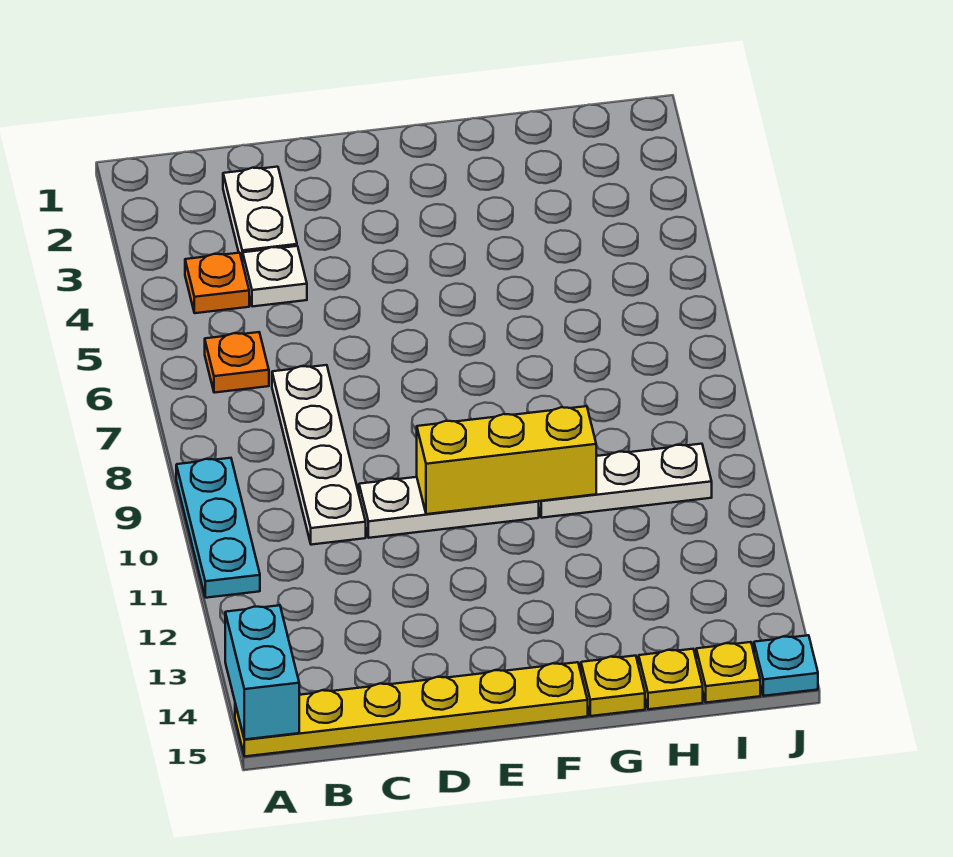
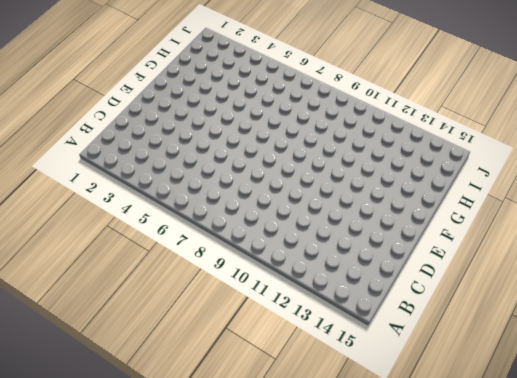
none -> cyan plate A9:A11 level 1
none -> yellow plate A15:F15 level 1
none -> orange plate B4 level 1

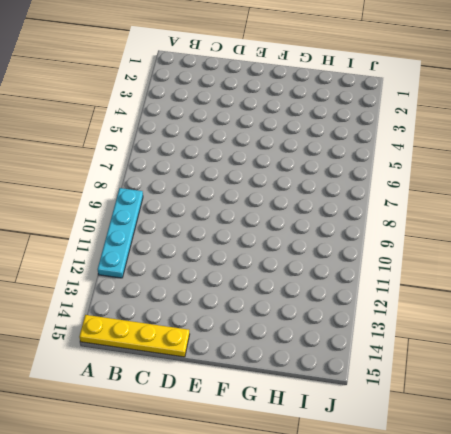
cyan plate A9:A12 level 1 -> cyan plate A9:A11 level 1
yellow plate A15:D15 level 1 -> yellow plate A15:F15 level 1
none -> orange plate B4 level 1
none -> orange plate B6 level 1
none -> white plate C2:C3 level 1

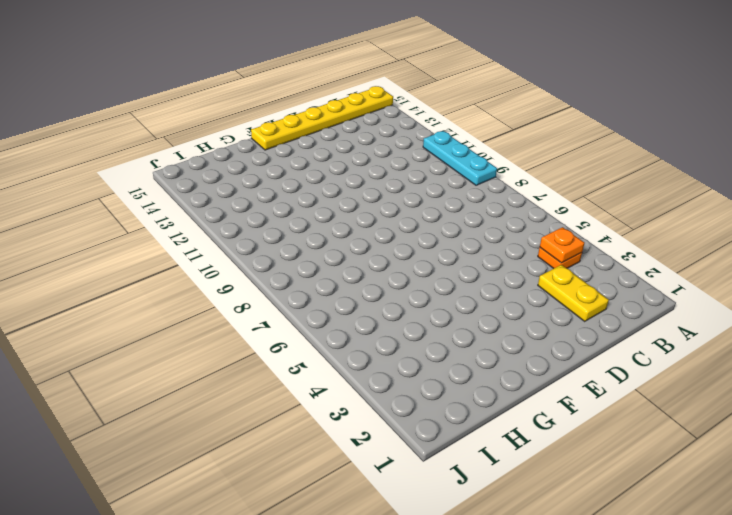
orange plate B4 level 2 -> orange plate B6 level 1
yellow plate C2:C3 level 1 -> white plate C2:C3 level 1
none -> white plate C4 level 1
none -> white plate C7:C10 level 1
none -> white plate D10:F10 level 1

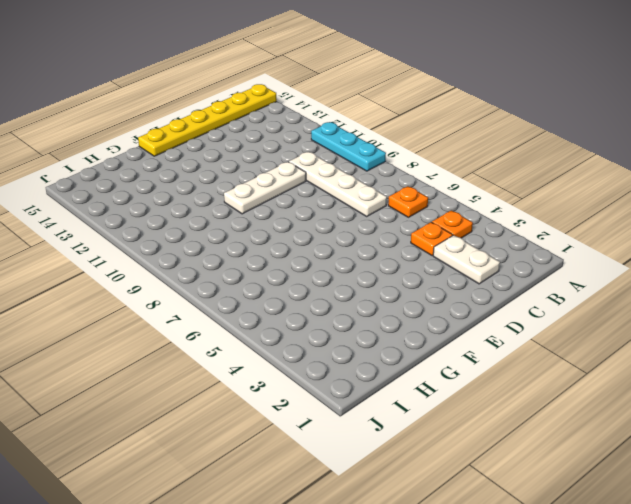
orange plate C4 level 1 -> white plate C4 level 1
none -> white plate G10:I10 level 1
none -> yellow plate G15 level 1
none -> yellow plate H15 level 1

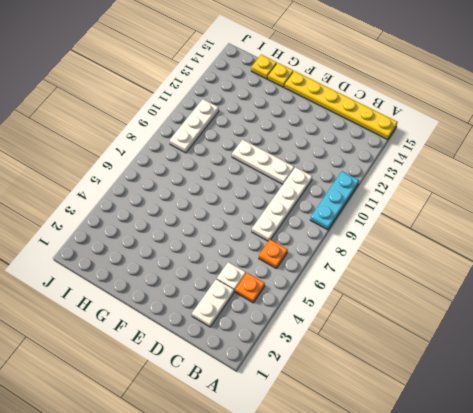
white plate I9:I11 level 1 -> white plate G10:I10 level 1
none -> yellow plate I15 level 1
none -> cyan plate J15 level 1
none -> cyan brick A14:A15 level 2

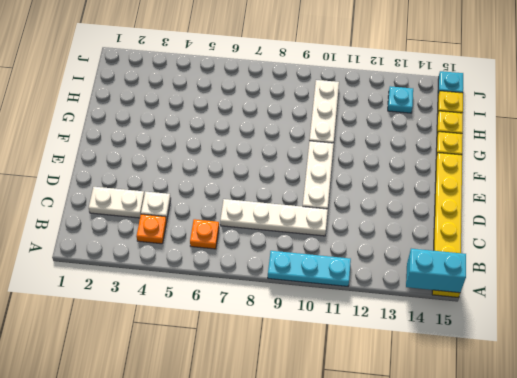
cyan plate I13 level 1 -> none
none -> yellow brick E10:G10 level 2

